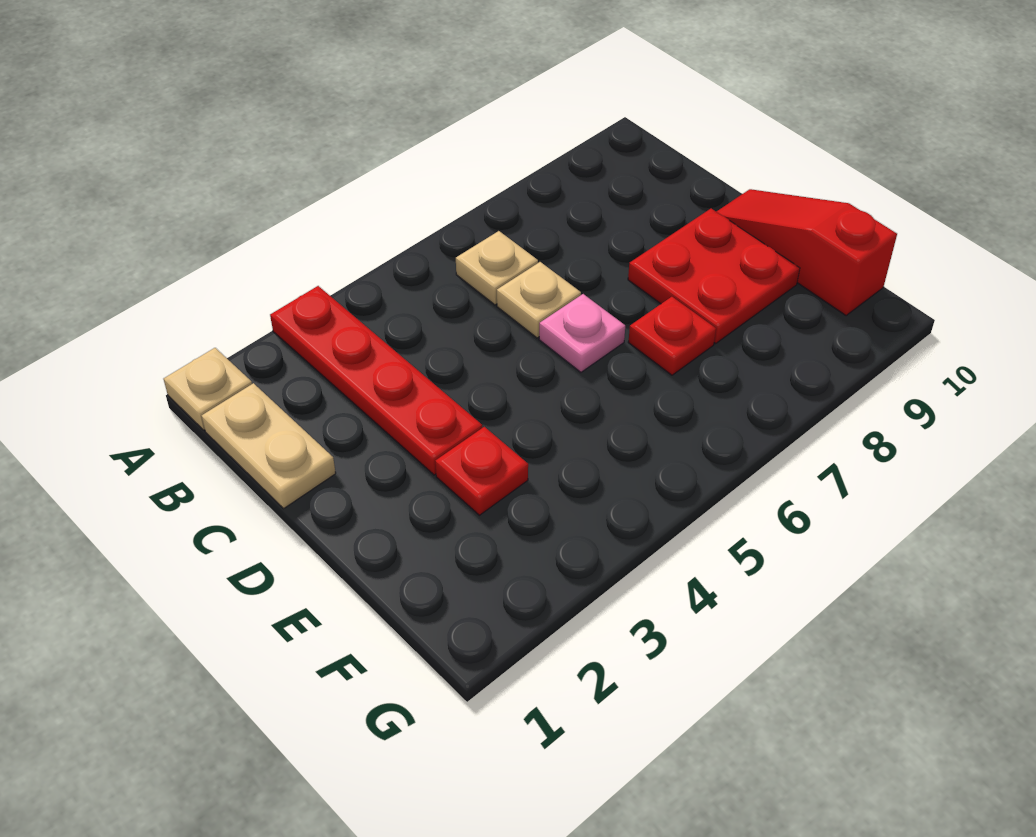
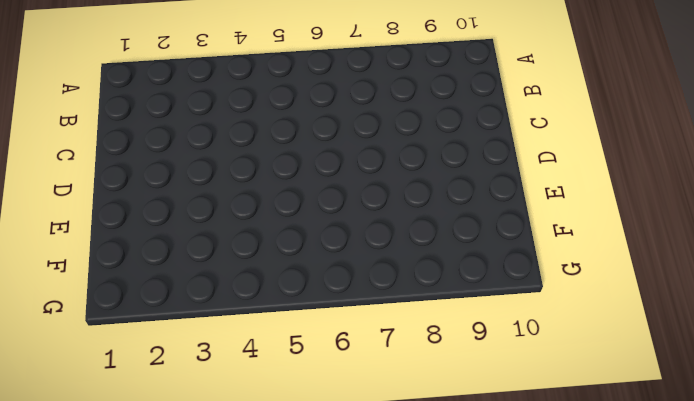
none -> tan plate A1 level 1
none -> red plate A3:D3 level 1

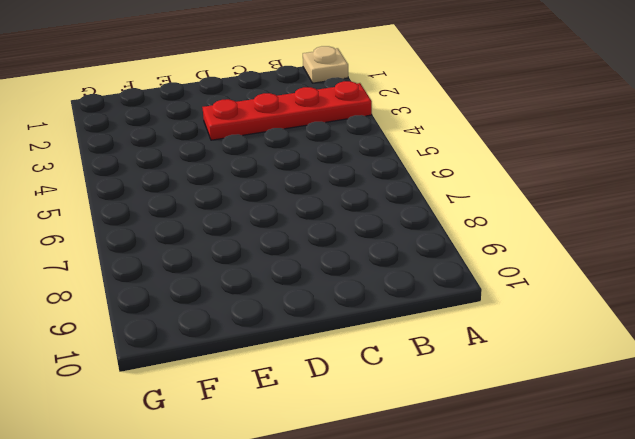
none -> tan plate B1:C1 level 1
none -> tan plate B6 level 1

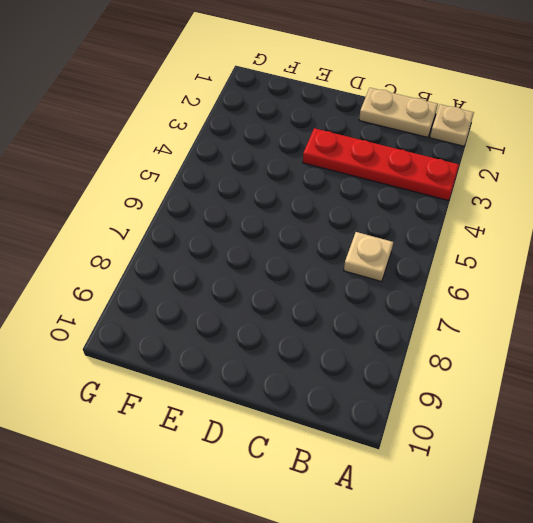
none -> tan plate C6 level 1
none -> pink plate D6 level 1

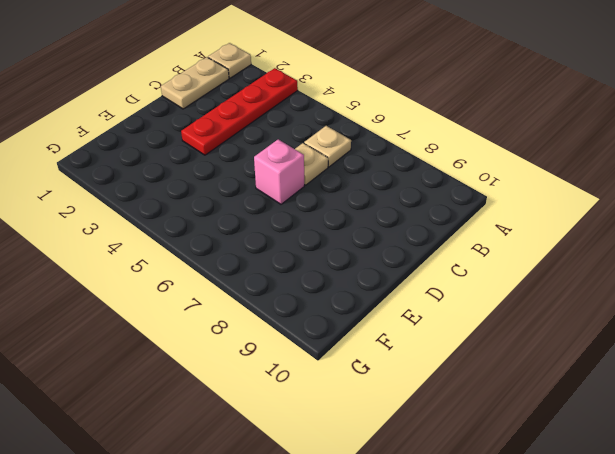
pink brick D6 level 1 -> pink plate D6 level 1
none -> red plate D8:E9 level 1
none -> red slope D10:F10 level 1 top F

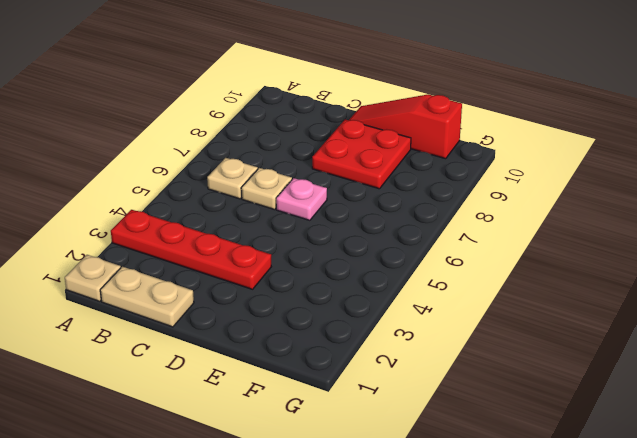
none -> red plate E3 level 1
none -> red plate E7 level 1

